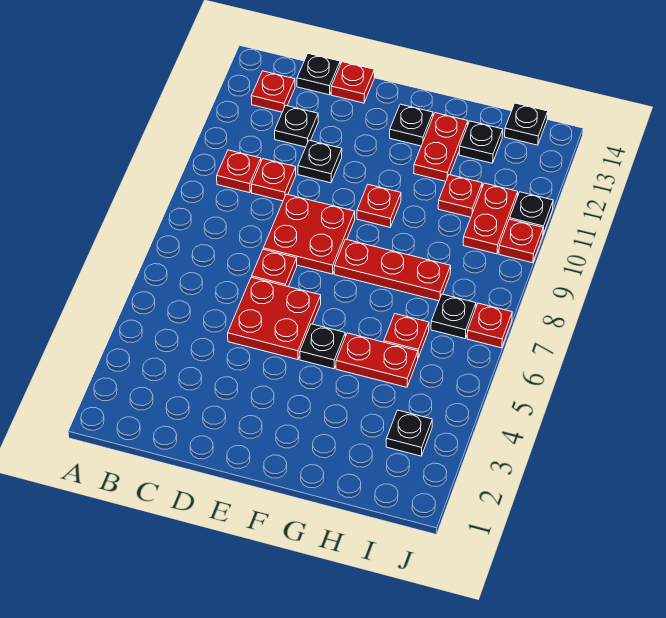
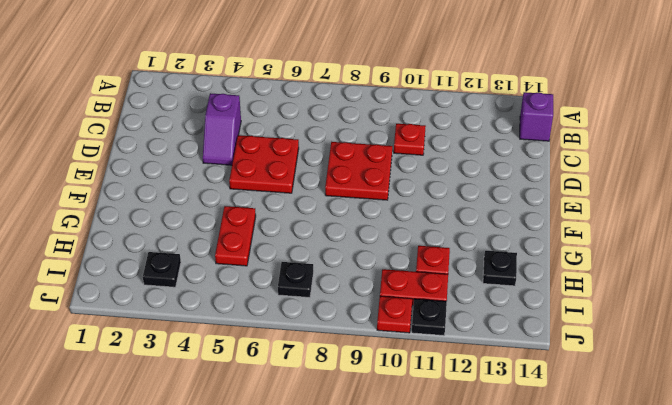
purple brick B14 level 1 -> none
purple slope C4:D4 level 1 top C -> none
none -> red plate B10 level 1
none -> red plate B13 level 1
none -> black plate C12 level 1

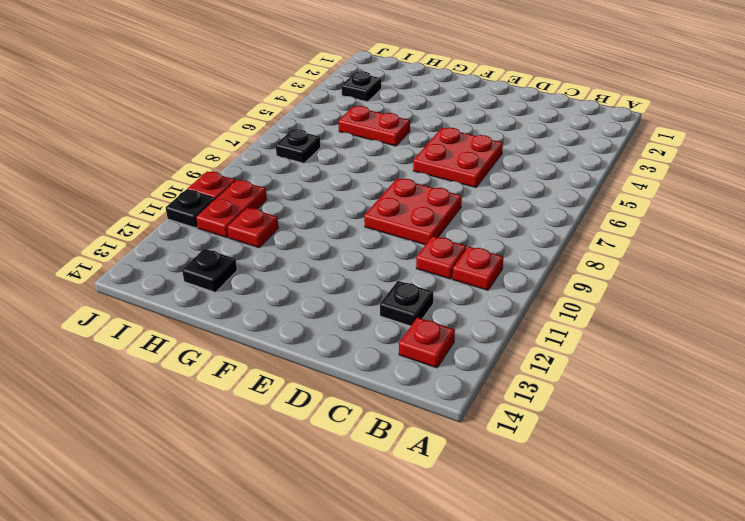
none -> black plate C14 level 1
none -> red plate D7 level 1
none -> black plate D11 level 1

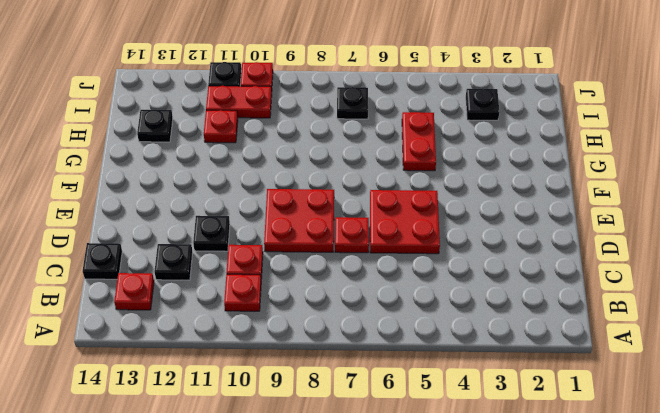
none -> red plate D14 level 1
none -> black plate F5 level 1
none -> red plate F8:H8 level 1

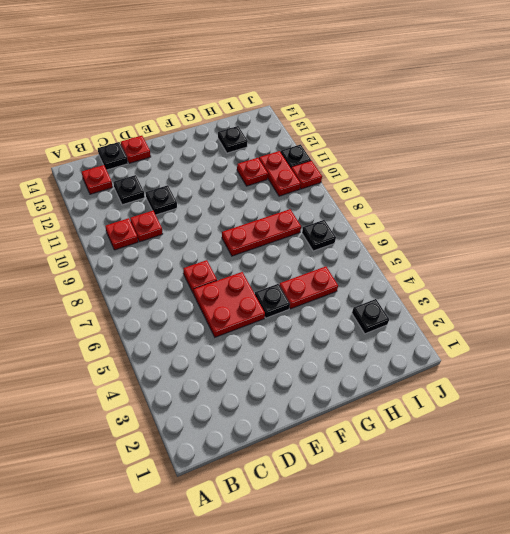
none -> red plate D8:E9 level 1
none -> red plate F10 level 1
none -> black plate F13 level 1

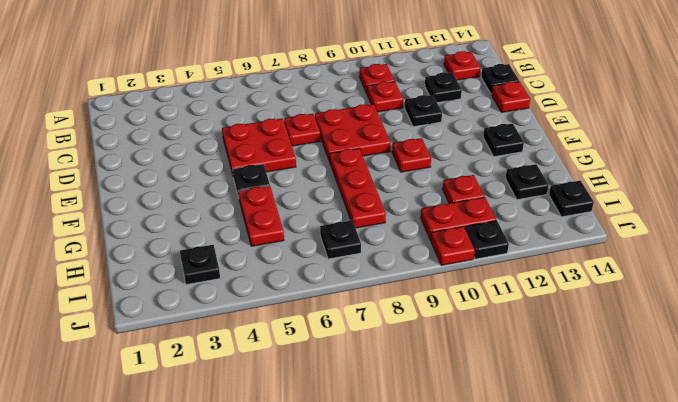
none -> red plate G12:G13 level 1
none -> red plate H6 level 1
none -> red plate J7 level 1

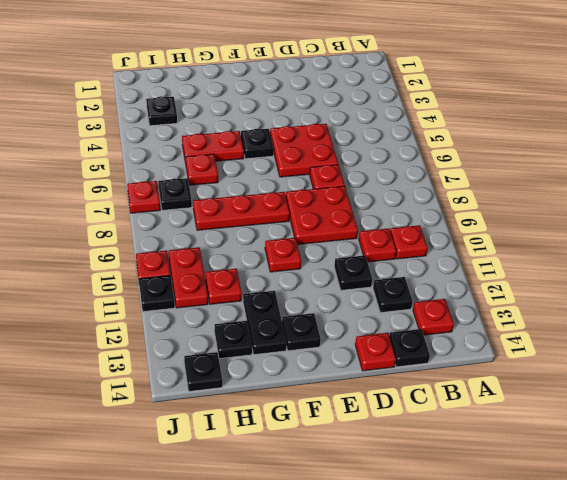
black plate G12:G13 level 1 -> red plate G12:G13 level 1

